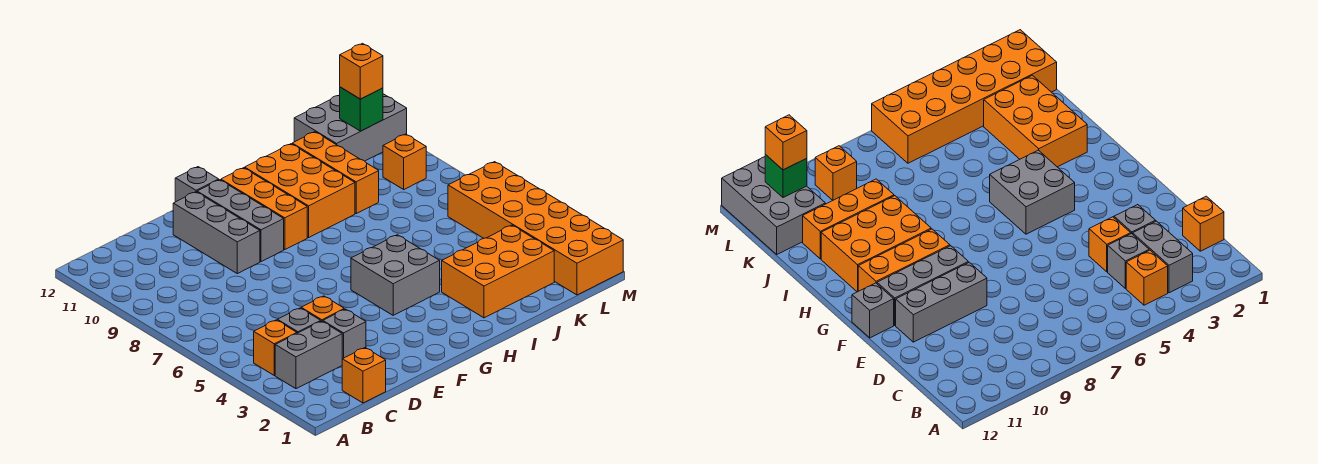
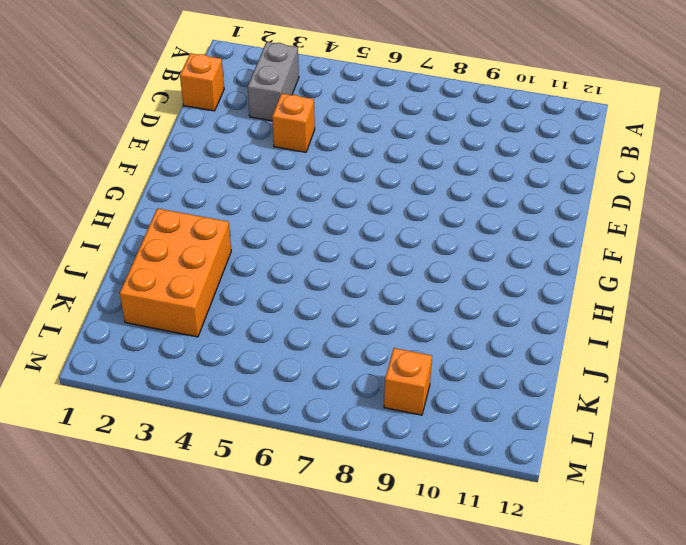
none -> orange brick B4 level 1
none -> grey brick C4 level 1
none -> grey brick D3 level 1

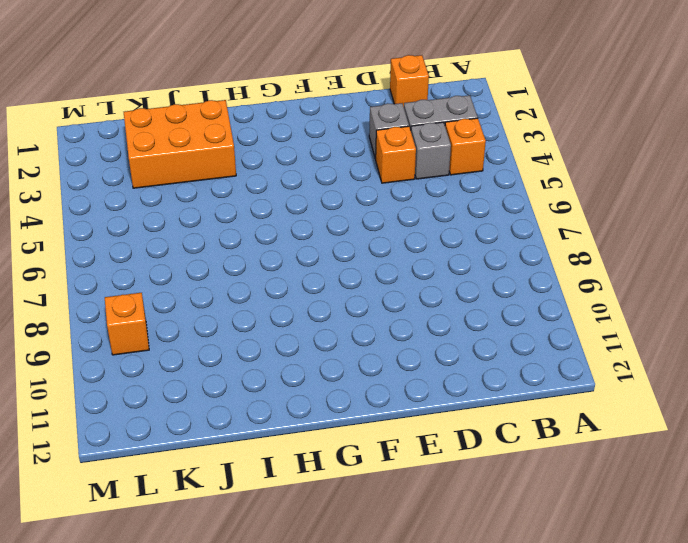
none -> grey brick E9:E11 level 1
none -> grey brick F9:F11 level 1
none -> grey brick F12 level 1

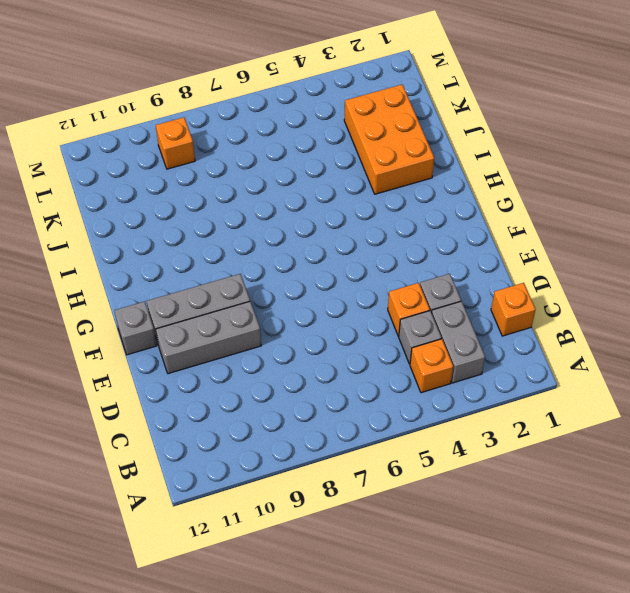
none -> grey brick G4:H5 level 1
none -> orange brick G9:G11 level 1
none -> orange brick H9:I11 level 1

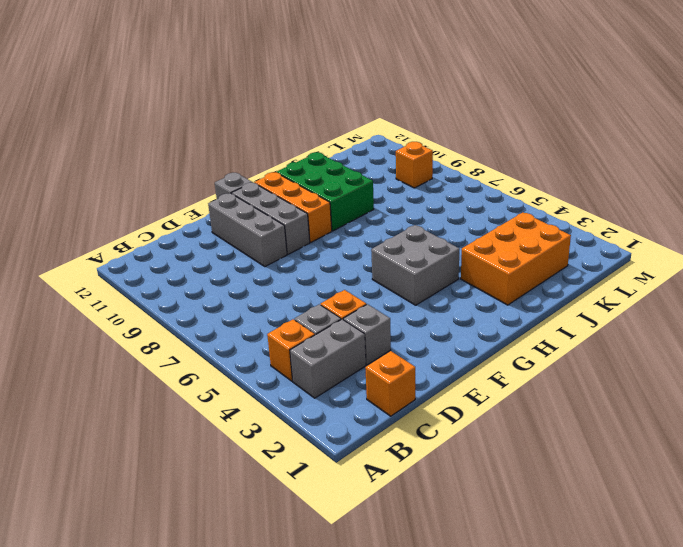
green brick H9:I11 level 1 -> orange brick H9:I11 level 1
none -> orange brick J9:J11 level 1
none -> grey brick K11:M12 level 1
none -> orange brick L1:M6 level 1

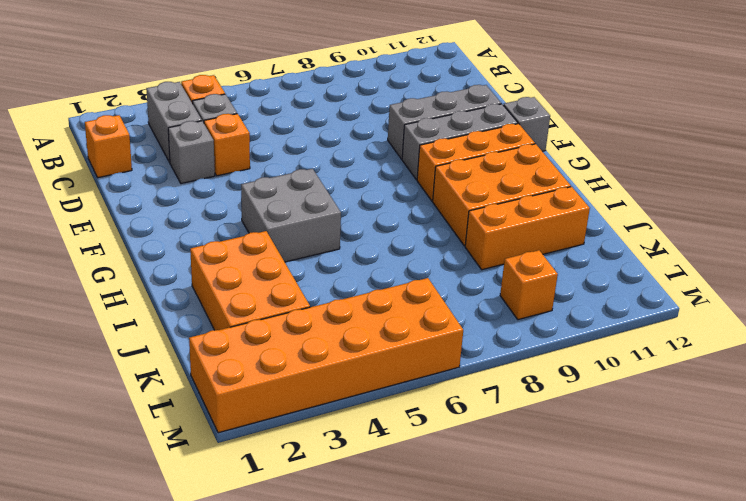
none -> grey brick K11:M12 level 1
none -> green brick L11 level 2
none -> orange brick L11 level 3

